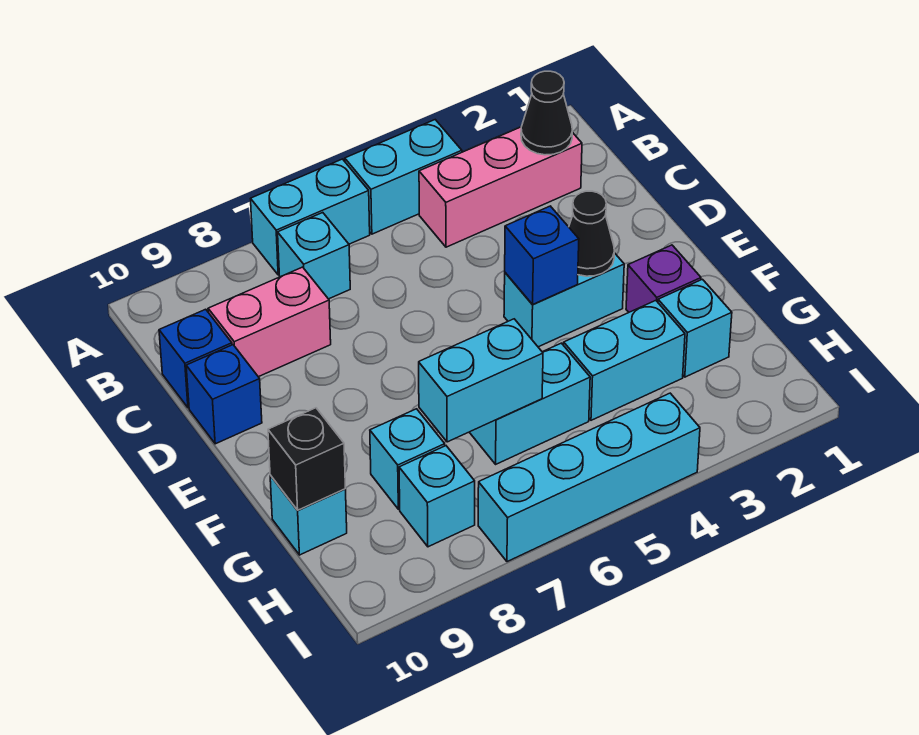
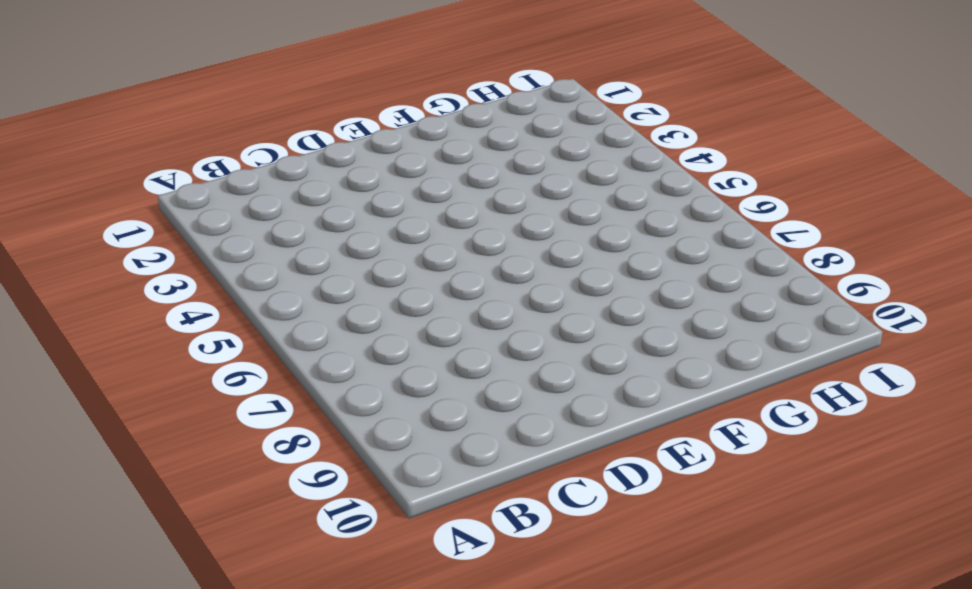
none -> cyan brick A4:A5 level 1
none -> cyan brick A6:A7 level 1
none -> pink brick B2:B4 level 1

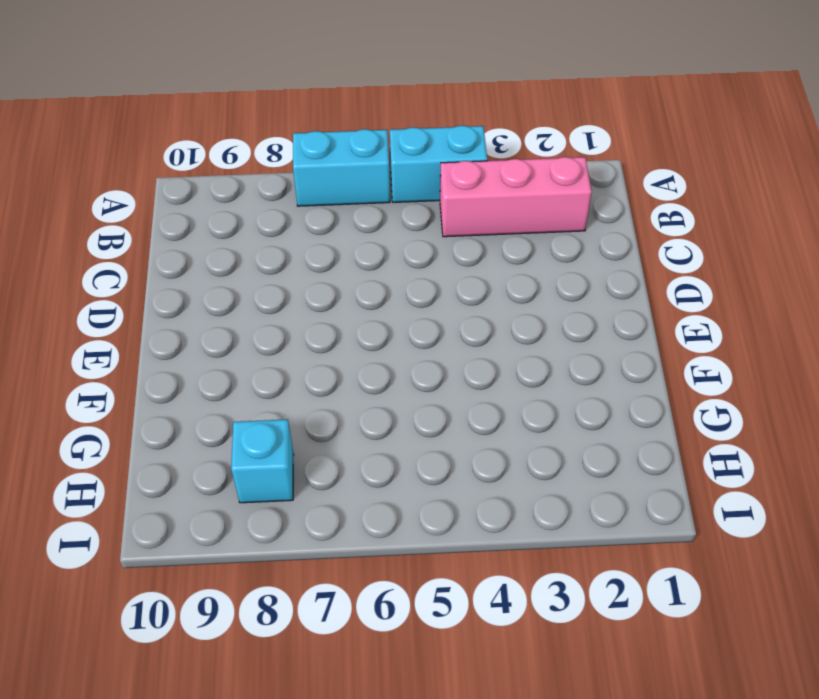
none -> cyan brick B7 level 1
none -> pink brick C8:C9 level 1
none -> blue brick C10 level 1

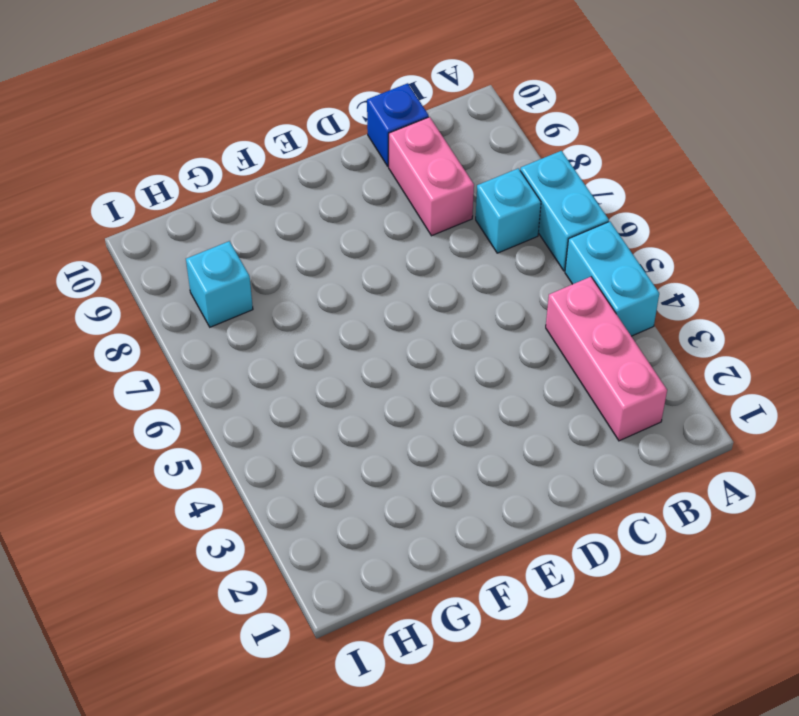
none -> blue brick D10 level 1
none -> cyan brick E3:E4 level 1
none -> purple brick F2 level 1

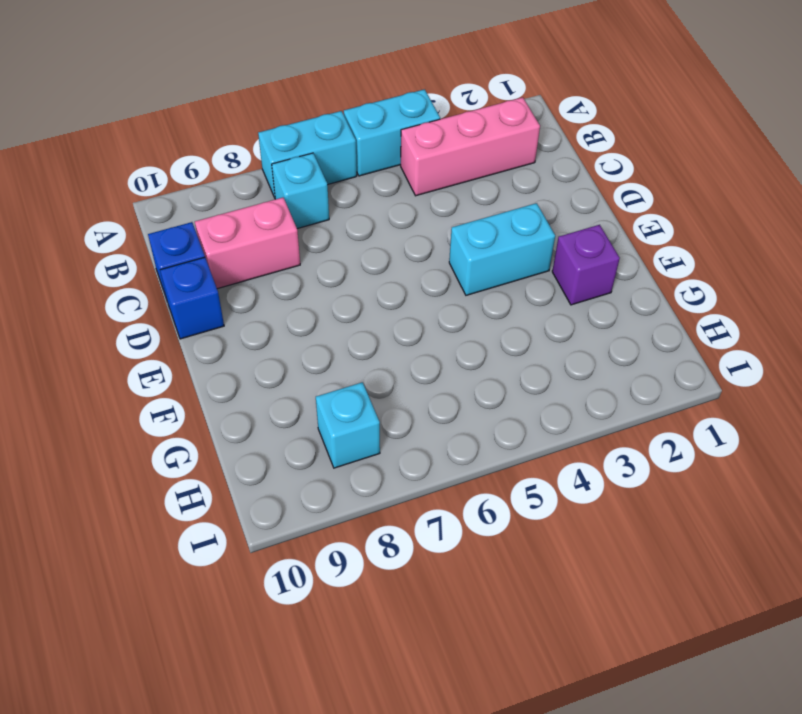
none -> cyan brick G2 level 1
none -> cyan brick G3:G4 level 1
none -> cyan brick G5:G6 level 1

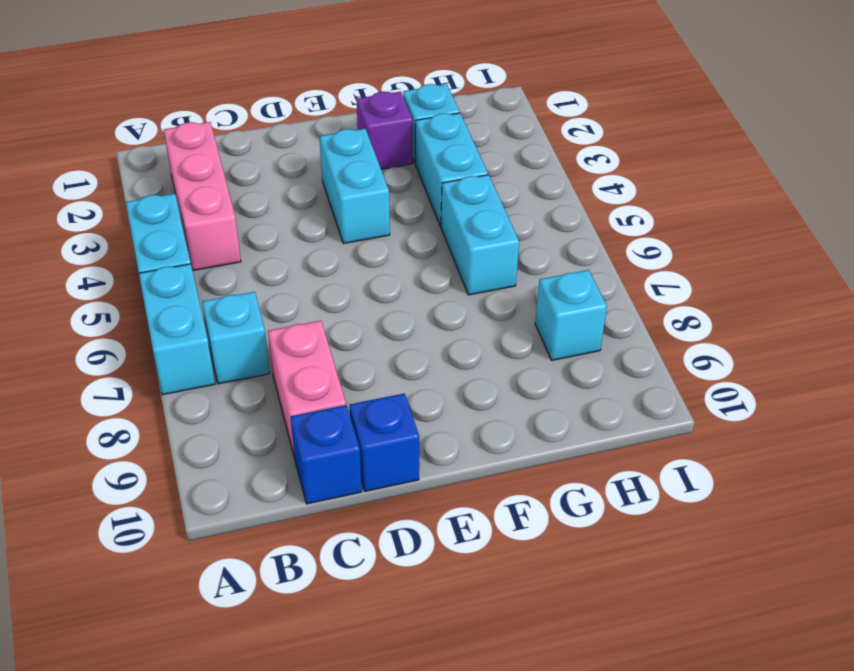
none -> cyan brick G8 level 1
none -> cyan brick G10 level 1
none -> cyan brick I4:I7 level 1

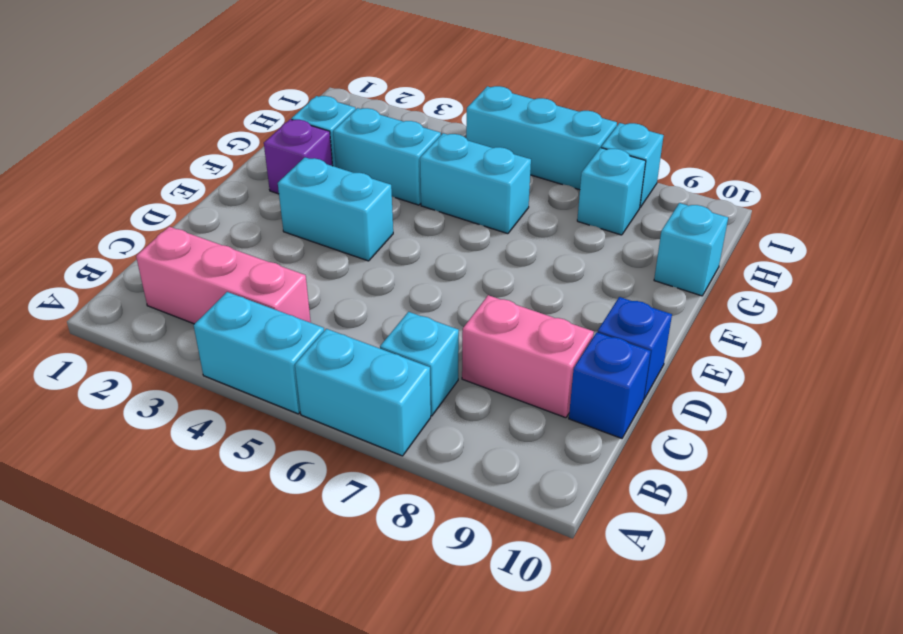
cyan brick I5:I7 level 1 -> cyan brick I4:I7 level 1
cyan brick I8 level 1 -> cyan brick G8 level 1
none -> black cone B2 level 2
none -> black cone E3 level 2
none -> blue brick E4 level 2

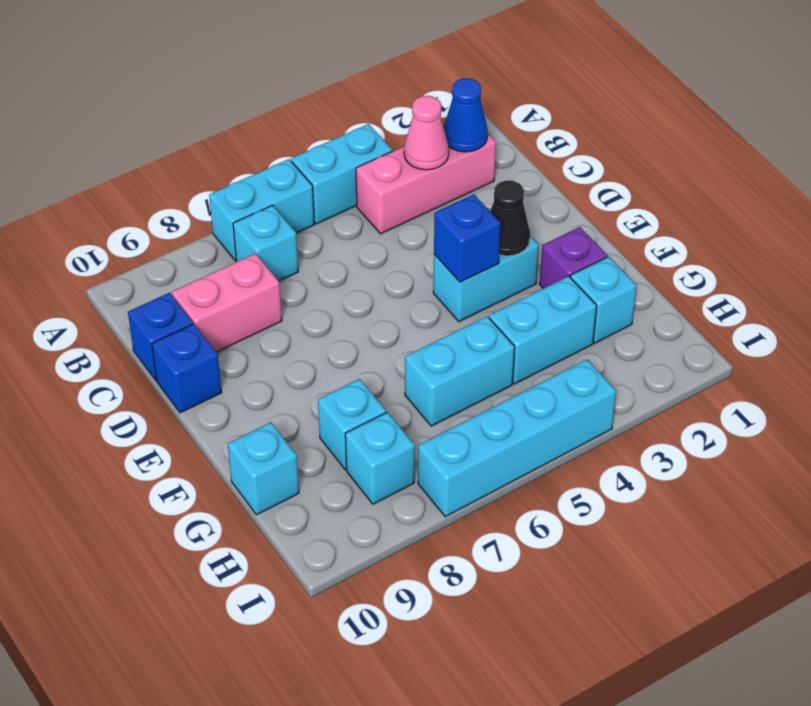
blue cone B2 level 2 -> black cone B2 level 2
pink cone B3 level 2 -> none
none -> cyan brick G6:G7 level 2
none -> black brick G10 level 2

